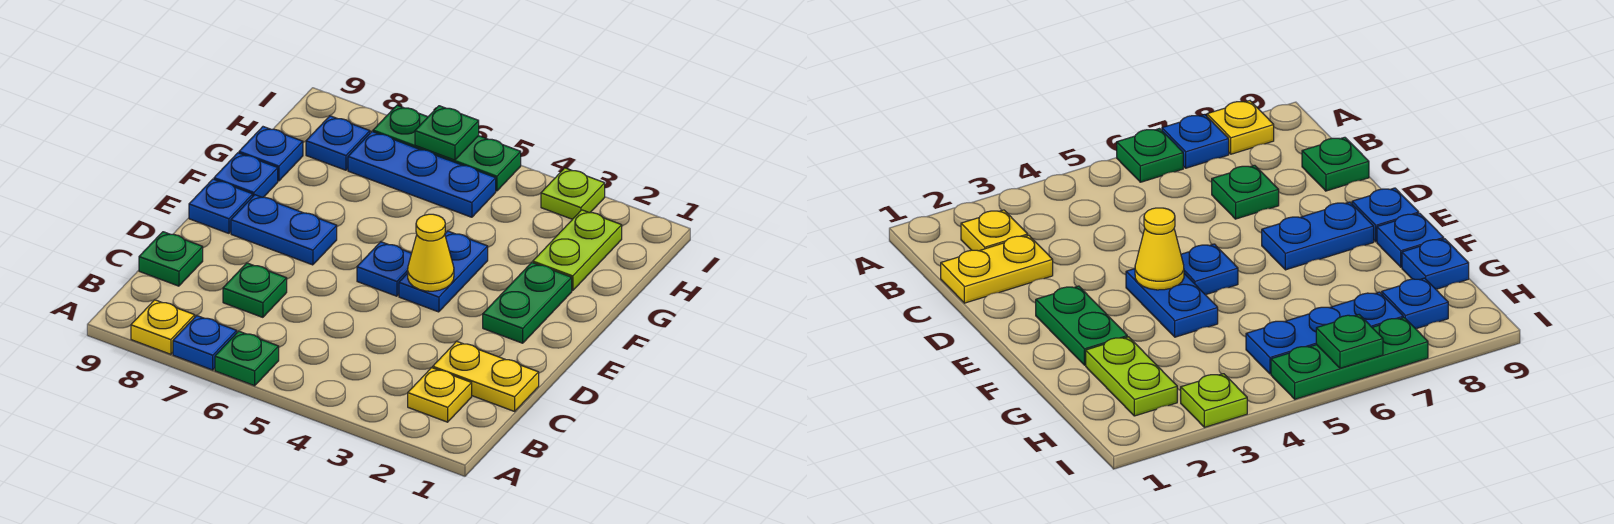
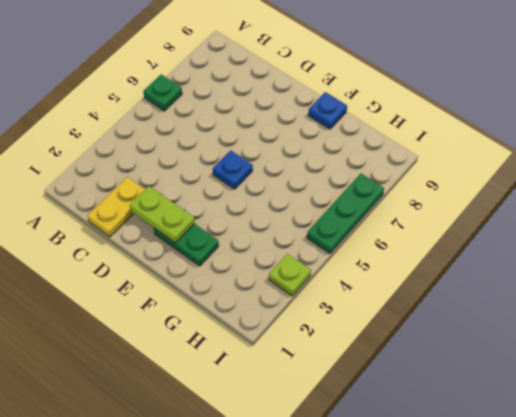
lime plate D2:E2 level 2 -> lime plate G2:H2 level 1
none -> blue plate A7 level 1
none -> yellow plate A8 level 1
none -> yellow plate B2 level 1

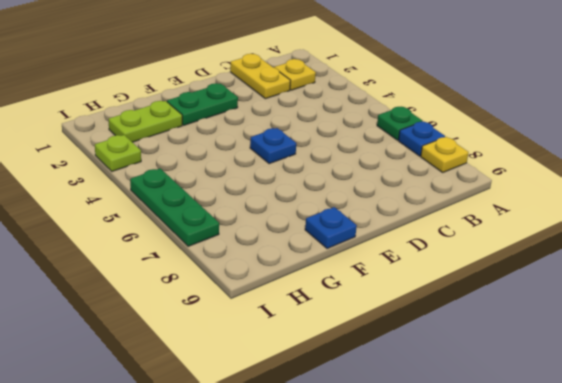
none -> green plate C7 level 1
none -> green plate C9 level 1
none -> blue plate E4:F4 level 1

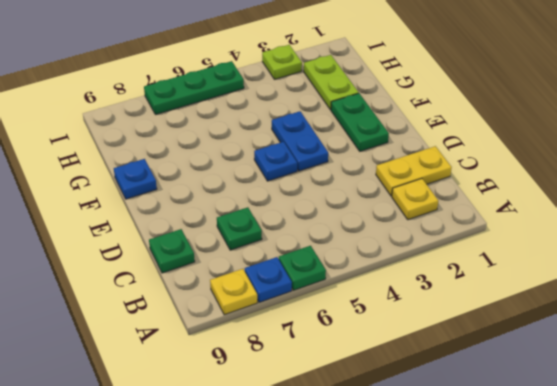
none -> blue plate E7:E8 level 1
none -> blue plate E9 level 1
none -> blue plate G9 level 1

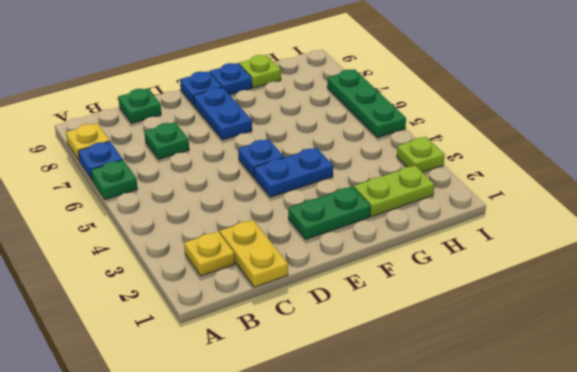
lime plate G9 level 1 -> blue plate G9 level 1
none -> blue plate H5:H7 level 1
none -> blue plate H8 level 1
none -> yellow cone E4 level 2

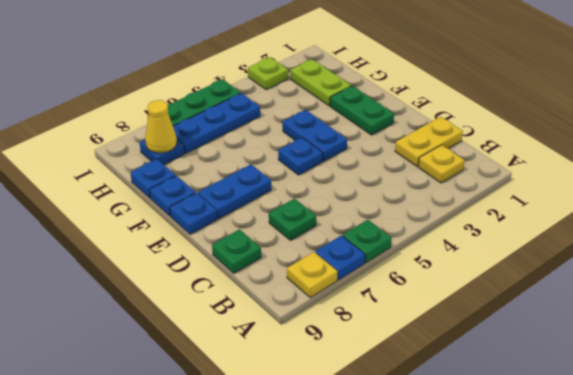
yellow cone H8 level 2 -> yellow cone E4 level 2
none -> green plate I6 level 2

